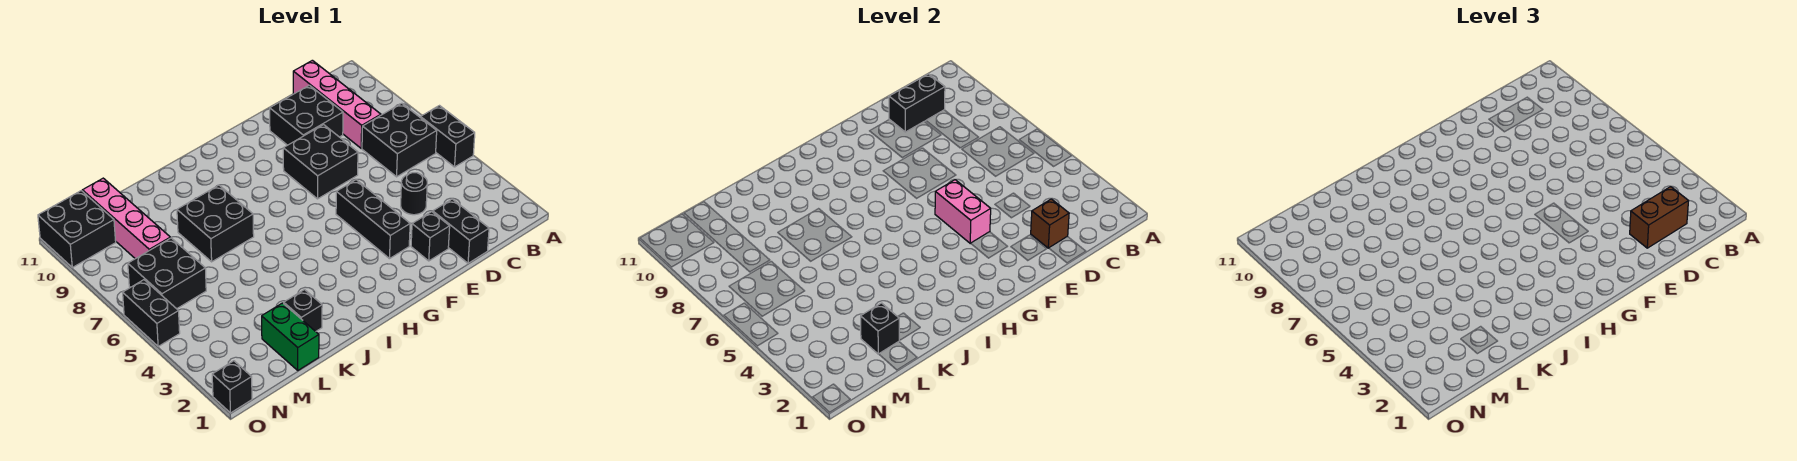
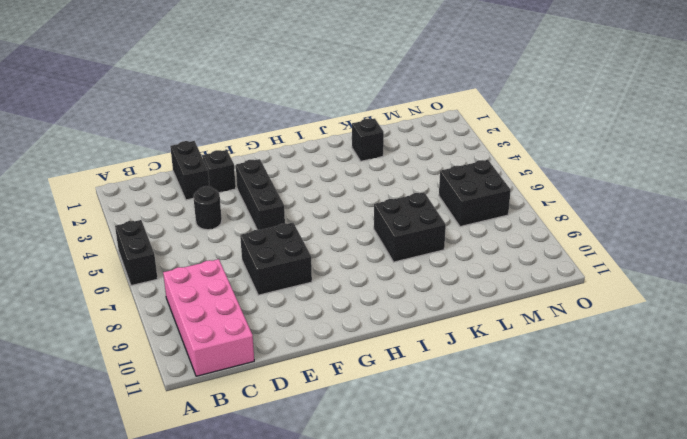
pink brick B8:C11 level 1 -> pink brick C8:C11 level 1
none -> black brick B6:C7 level 1
none -> black brick D9:E10 level 1
none -> green brick L1:L2 level 1

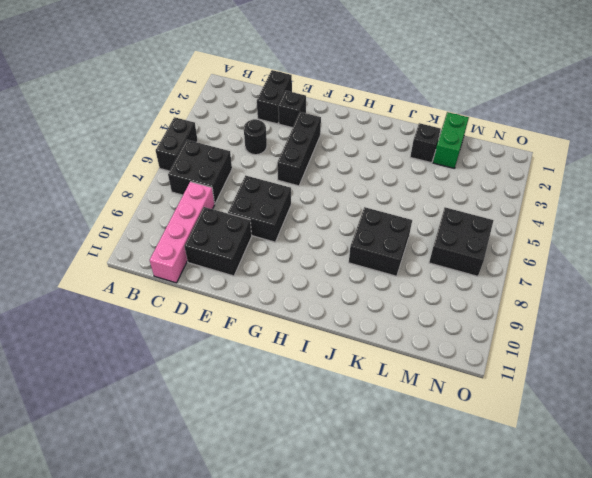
none -> pink brick M8:M11 level 1
none -> black brick N10:O11 level 1
none -> black brick O1 level 1

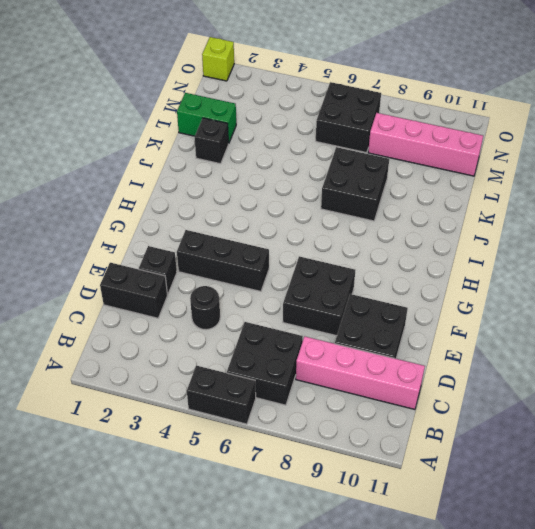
lime brick O1 level 1 -> black brick O1 level 1
none -> black brick N10:O11 level 1
none -> black brick O5:O6 level 1
none -> black brick C10:D10 level 2

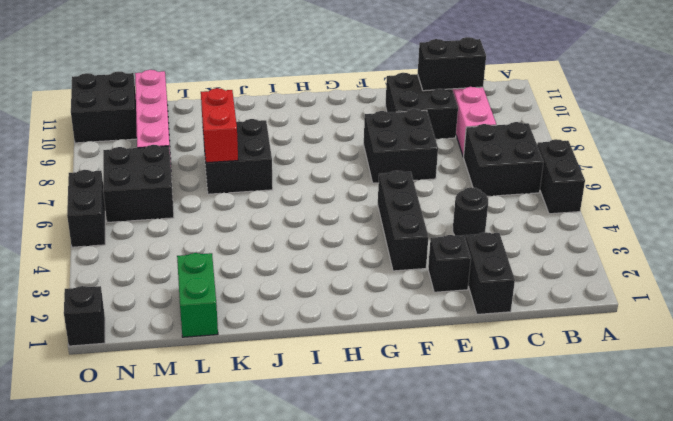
red brick K7:K8 level 2 -> none
none -> black brick K2 level 1
none -> brown brick D2 level 2
none -> pink brick F4:F5 level 2

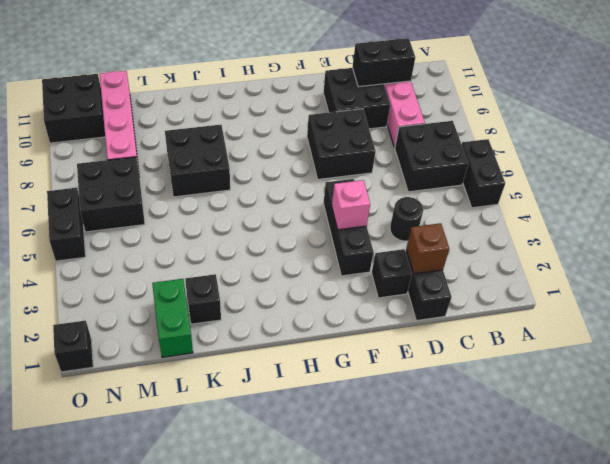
pink brick F4 level 2 -> pink brick F4:F5 level 2
none -> black brick L2 level 2
none -> brown brick C2:D2 level 3

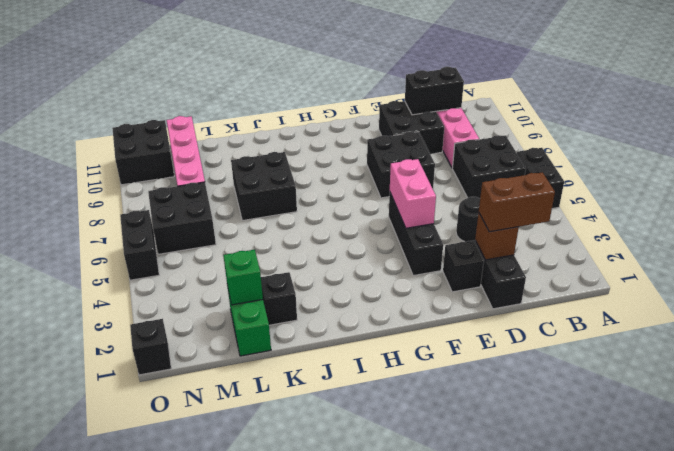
green brick L2 level 2 -> black brick L2 level 2

